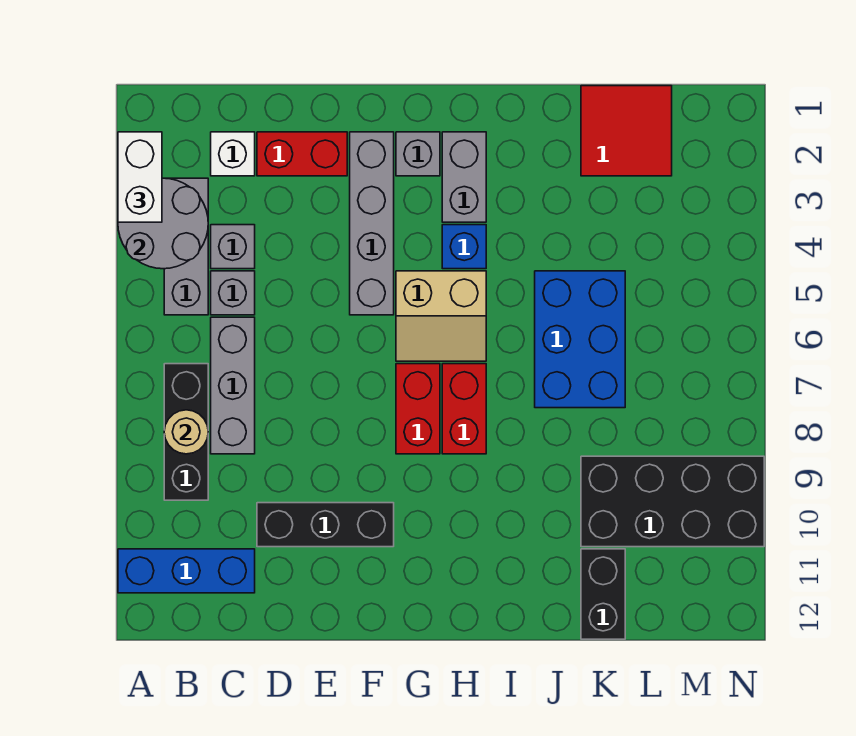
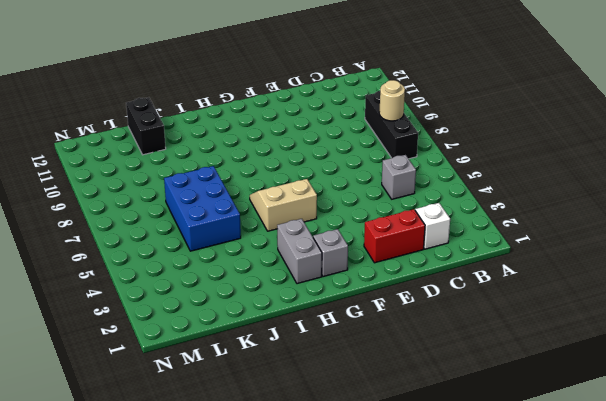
none -> blue brick A11:C11 level 1
none -> grey brick B3:B5 level 1
none -> grey brick C4 level 1

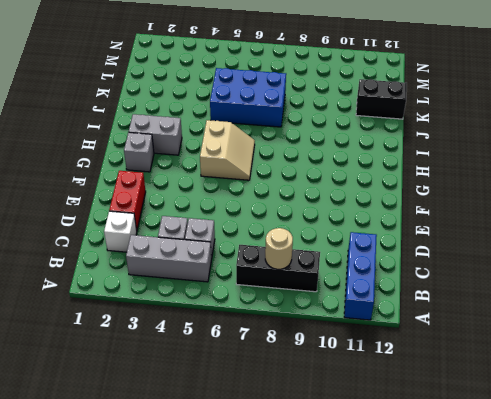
none -> grey brick C6:C8 level 1
none -> black brick D10:F10 level 1
none -> grey brick F2:F5 level 1

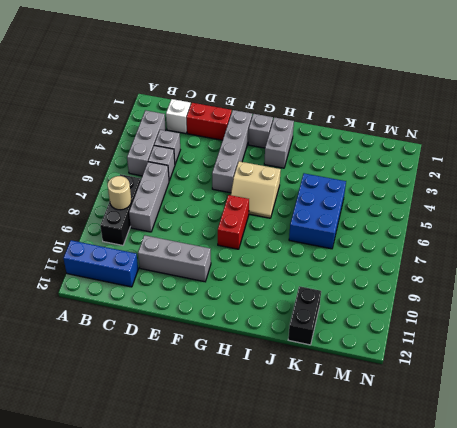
grey brick D10:F10 level 1 -> black brick D10:F10 level 1
none -> blue brick H4 level 1
none -> red brick H7:H8 level 1
none -> red tile K1:L2 level 1

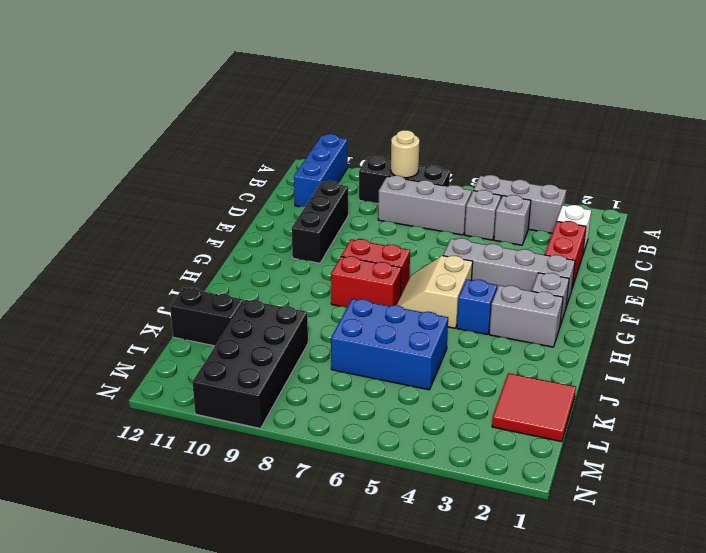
none -> grey round brick A3:B4 level 2
none -> white brick A2:A3 level 3

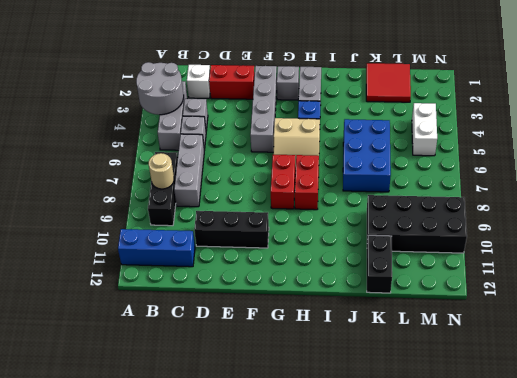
white brick M4:M5 level 1 -> white brick A2:A3 level 3

